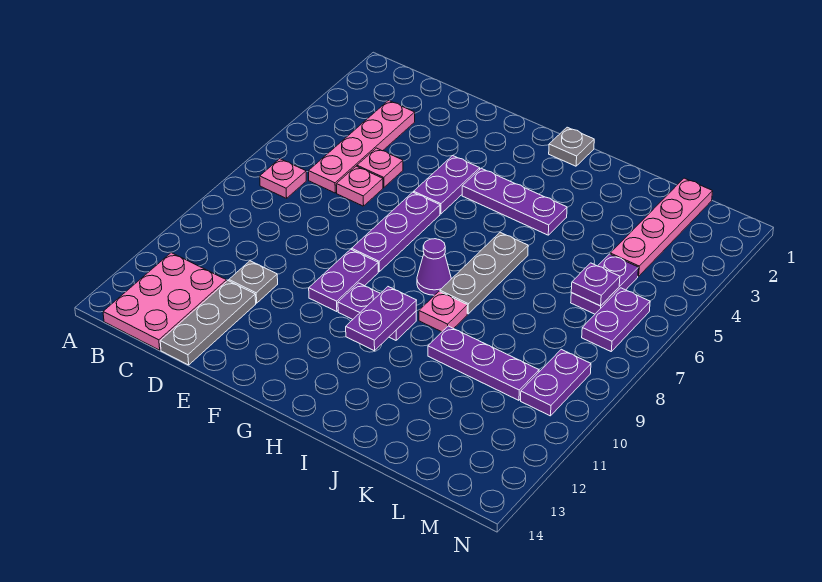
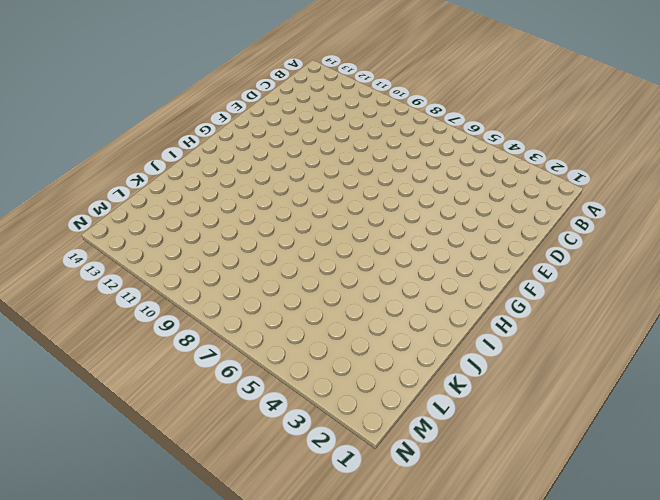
none -> pink plate B7 level 1
none -> pink plate B12:C14 level 1
none -> pink plate C3:C6 level 1

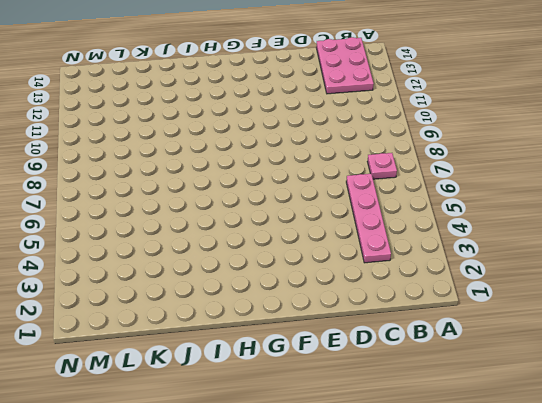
none -> pink plate D5 level 1
none -> pink plate D6 level 1
none -> grey plate D11 level 1

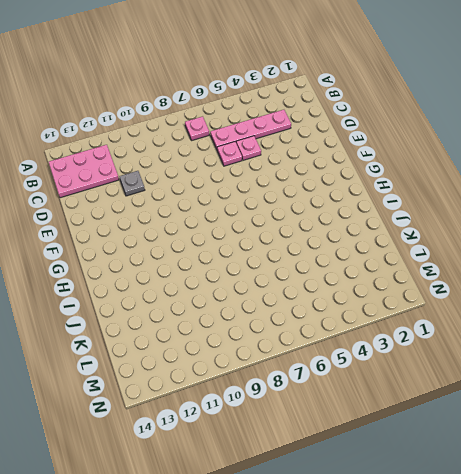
none -> grey plate D12:D14 level 1
none -> purple plate F4:F5 level 1
none -> purple plate F6:F8 level 1

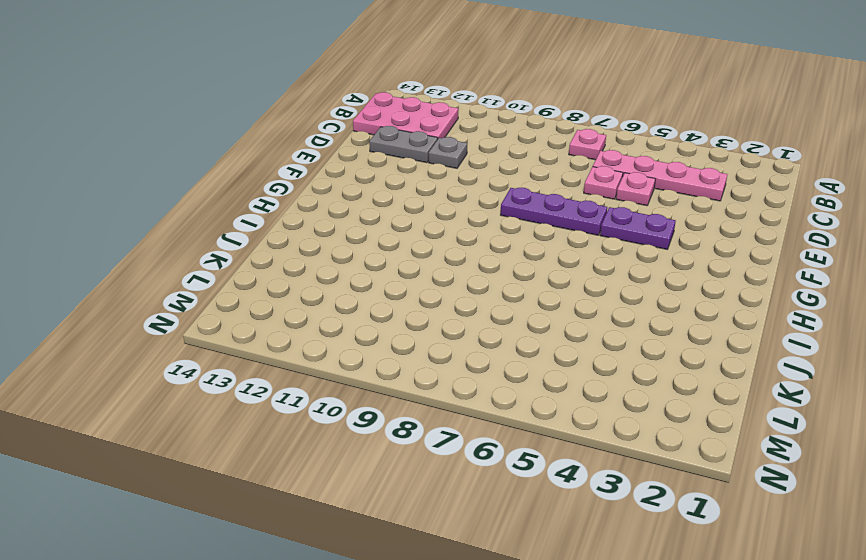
grey plate D12:D13 level 1 -> grey plate D12:D14 level 1
none -> purple plate F9:F10 level 1
none -> purple plate G4:I4 level 1
none -> purple plate G10:H10 level 1

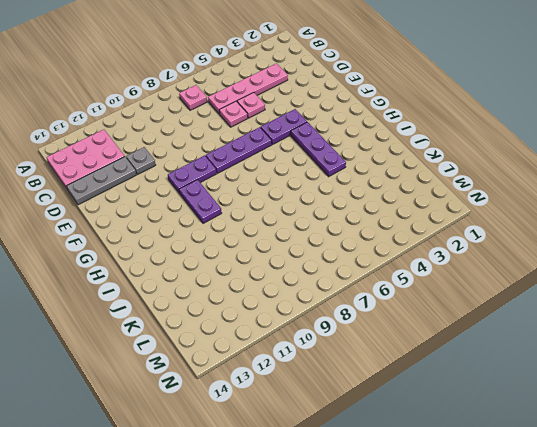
none -> grey plate H1 level 1
none -> purple cone H8 level 1
none -> grey plate I6:I8 level 1

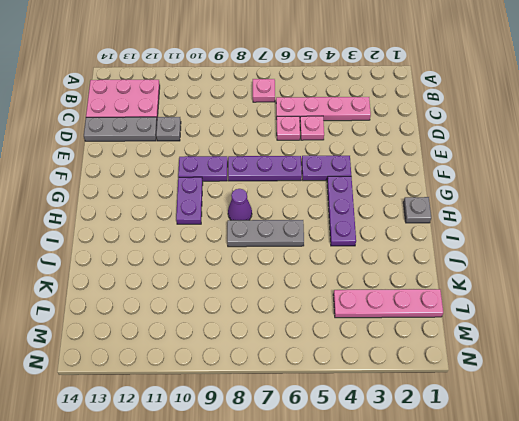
none -> pink plate I9 level 1
none -> purple plate J10:L10 level 1
none -> purple plate L5:L6 level 1

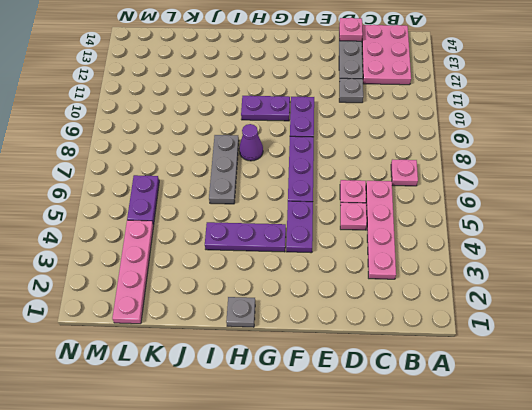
pink plate D14 level 2 -> pink plate I9 level 1
none -> purple plate J10:L10 level 1
none -> purple plate M6:M7 level 1
none -> purple plate M9:M10 level 1

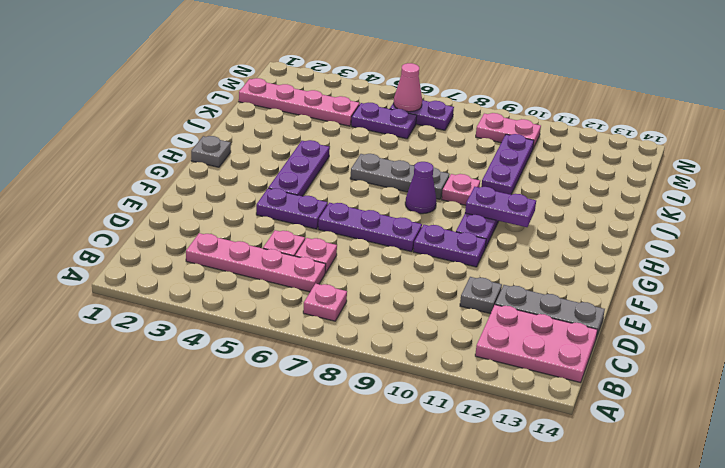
pink cone M6 level 2 -> none
pink plate M9:M10 level 1 -> purple plate M9:M10 level 1
none -> purple plate L6 level 2

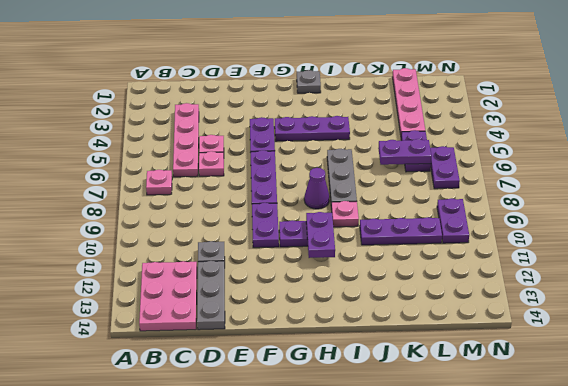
purple plate K6:L6 level 2 -> purple plate L6 level 2

